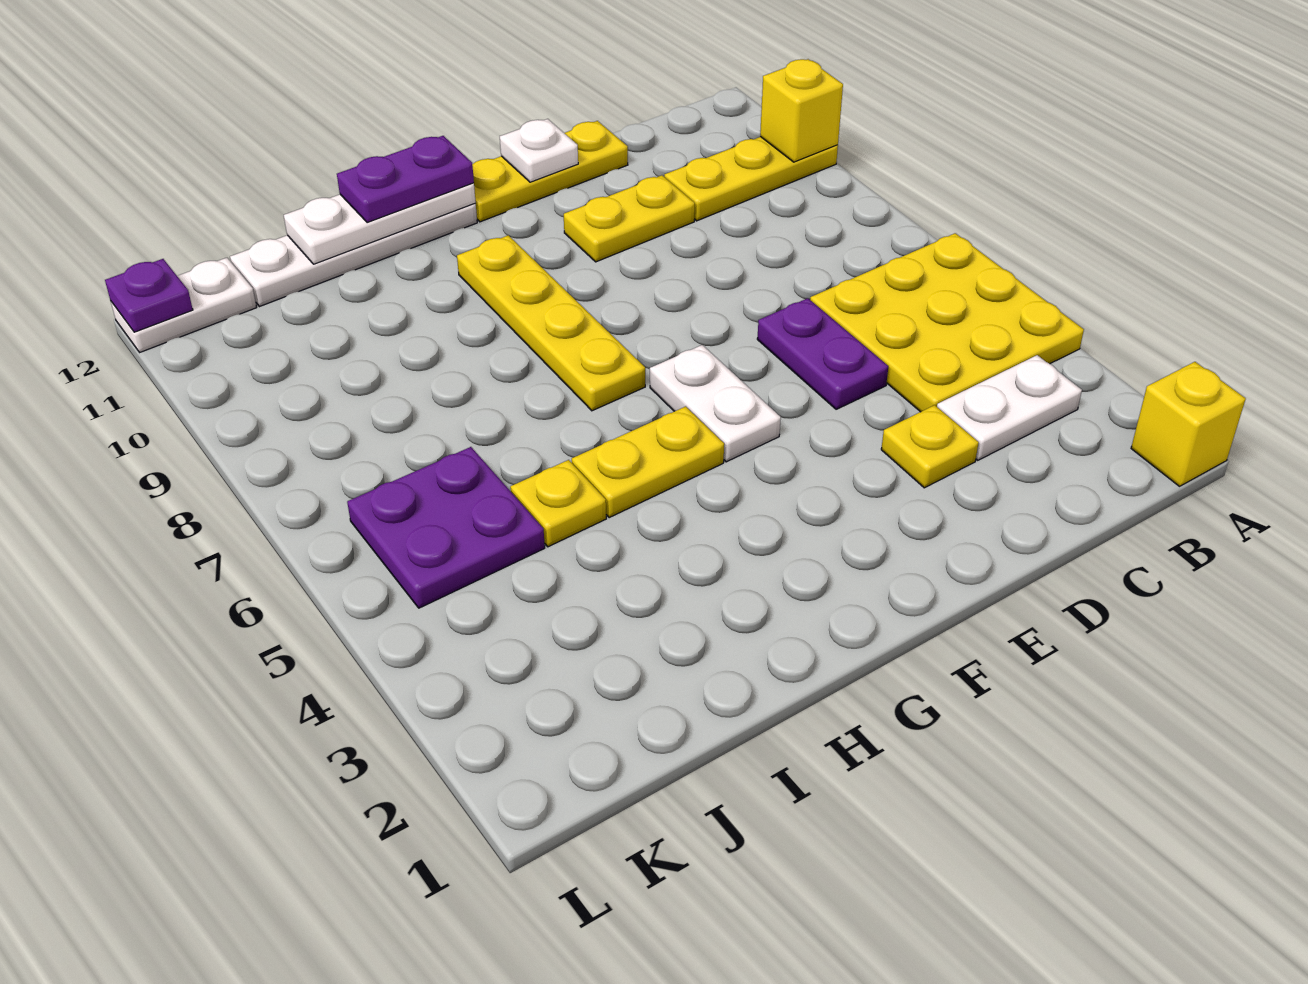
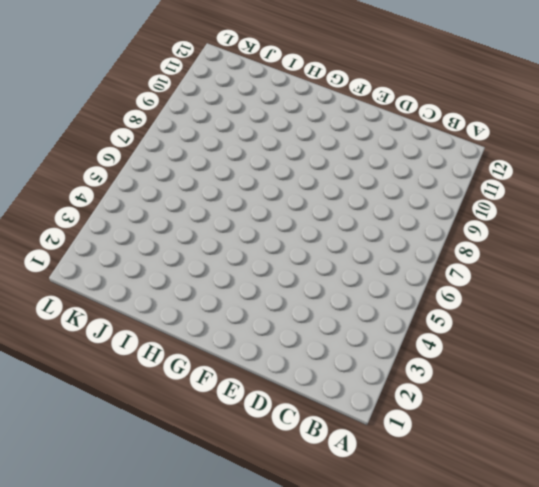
none -> yellow brick A1 level 1
none -> yellow plate A4:C6 level 1
none -> yellow plate A10:C10 level 1

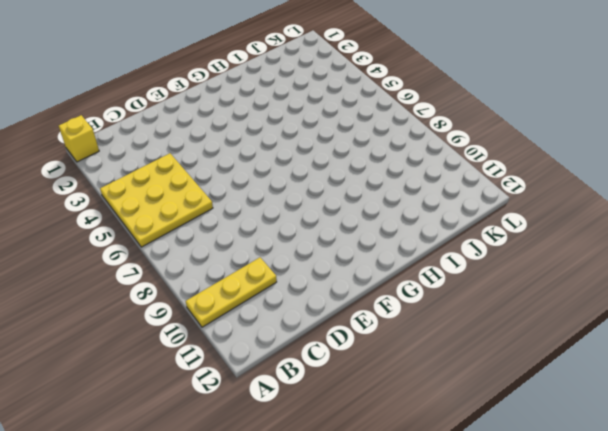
none -> white plate B3:C3 level 1
none -> yellow plate D3 level 1
none -> purple plate D5:D6 level 1

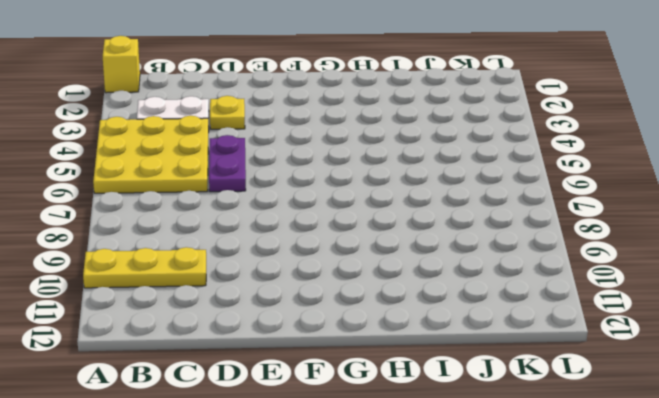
none -> yellow plate D10:E10 level 1
none -> yellow plate D12:F12 level 1
none -> white plate F5:F6 level 1

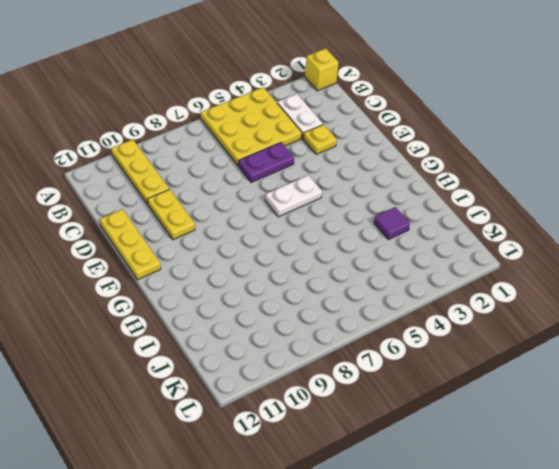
purple tile I3 level 1 -> none
none -> yellow plate G5:H5 level 1
none -> yellow plate G7:G10 level 1
none -> white plate G12:J12 level 1

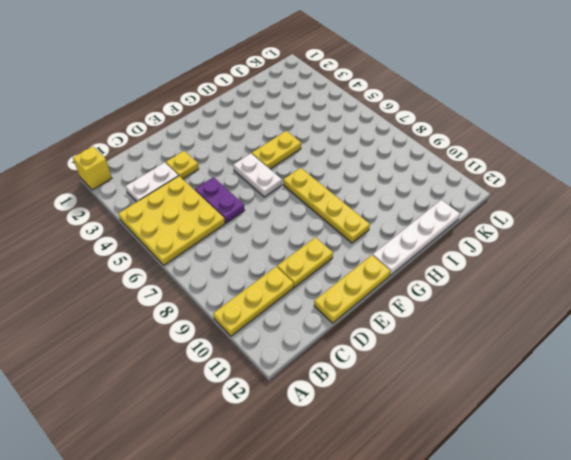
none -> yellow plate I5 level 1
none -> purple plate J5:K6 level 1
none -> white plate K12:L12 level 1

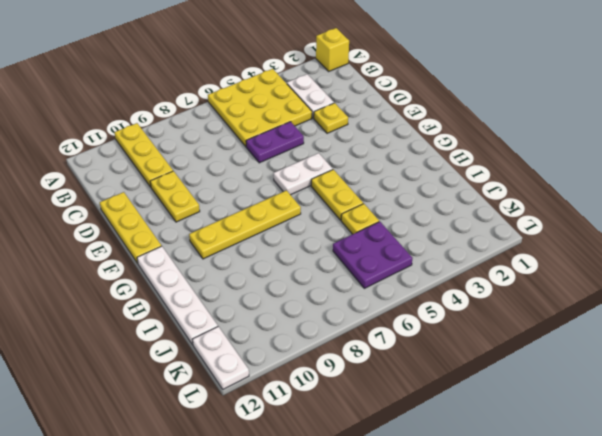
none -> yellow brick A10 level 2
none -> white plate E12 level 2
none -> white plate G12:I12 level 2

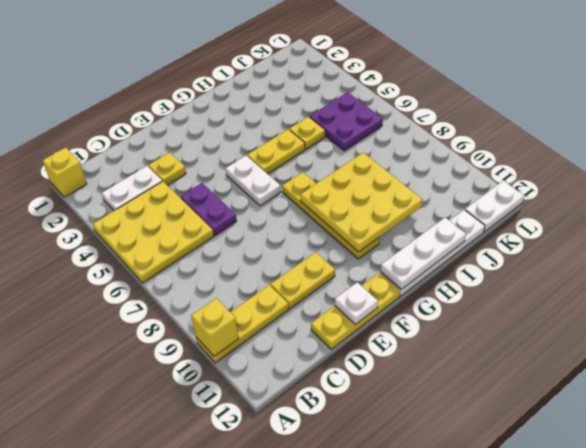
yellow plate G8:I10 level 2 -> none
none -> purple plate L12 level 2
none -> purple plate G12:H12 level 3

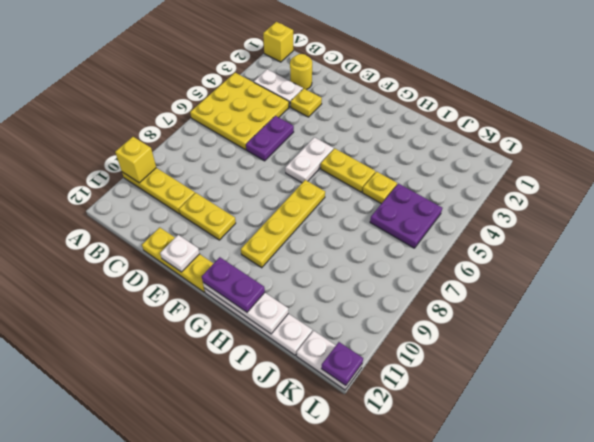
yellow round brick C2 level 1 -> none

